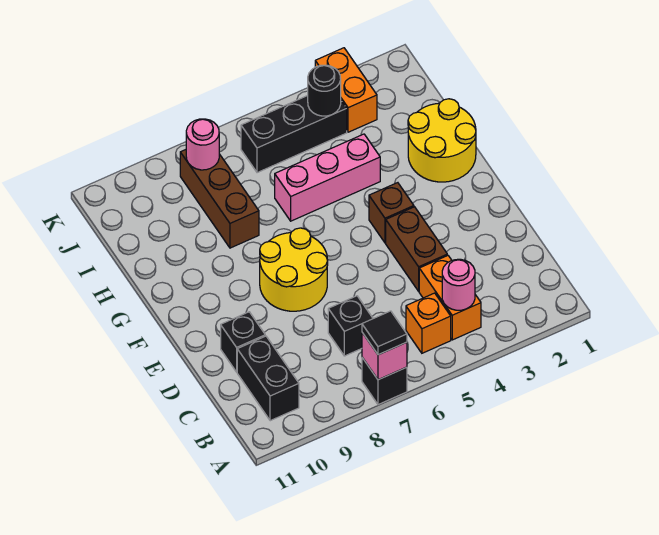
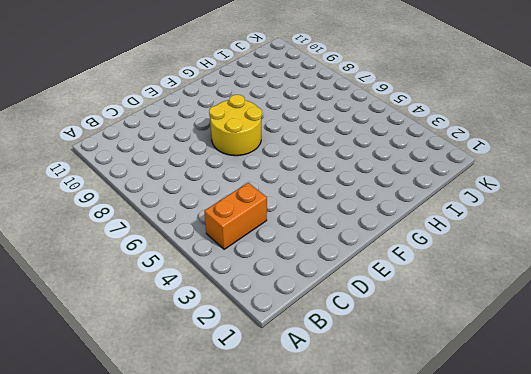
none -> black brick A7 level 1
none -> orange brick B5 level 1
none -> black brick B10:C10 level 1

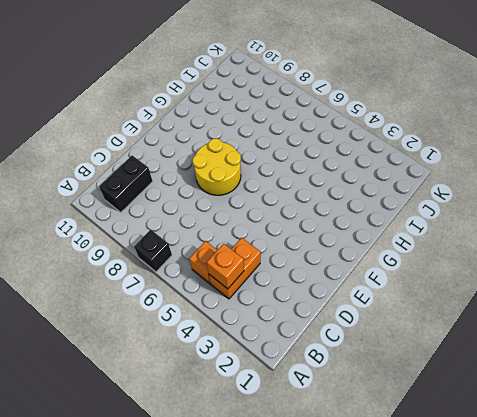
orange brick B4 level 2 -> pink round brick B4 level 2
none -> black brick C7 level 1
none -> brown brick D4:E4 level 1
none -> black brick D10 level 1

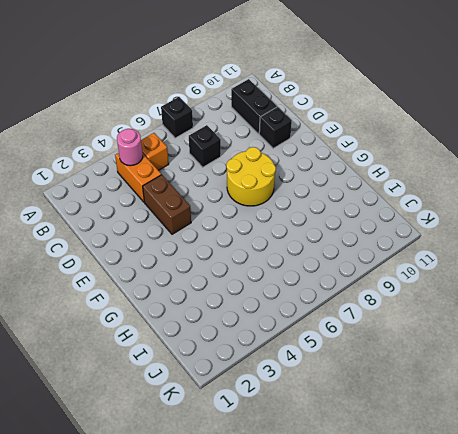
none -> brown brick F4 level 1
none -> yellow round brick G1:H2 level 1
none -> pink brick H4:H6 level 1

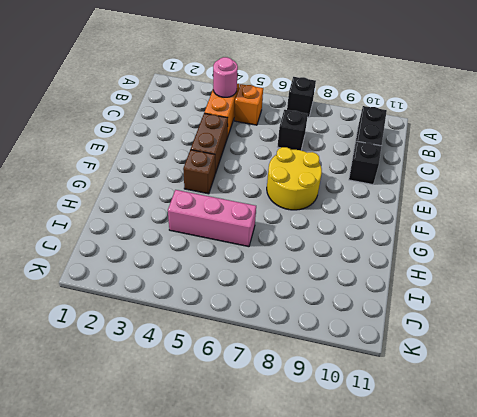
none -> yellow round brick G1:H2 level 1
none -> brown brick H8:J8 level 1
none -> orange brick J3:K3 level 1

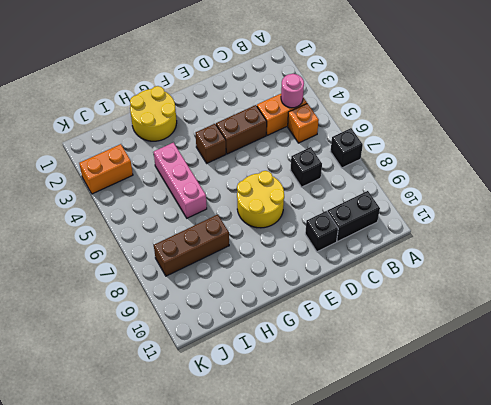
none -> black brick J4:J6 level 1
none -> pink brick A7 level 2
none -> black round brick J4 level 2

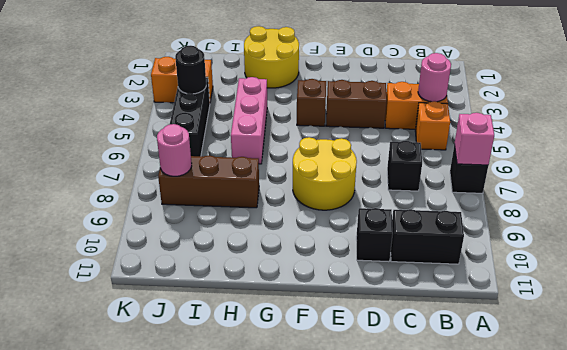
none -> black tile A7 level 3

